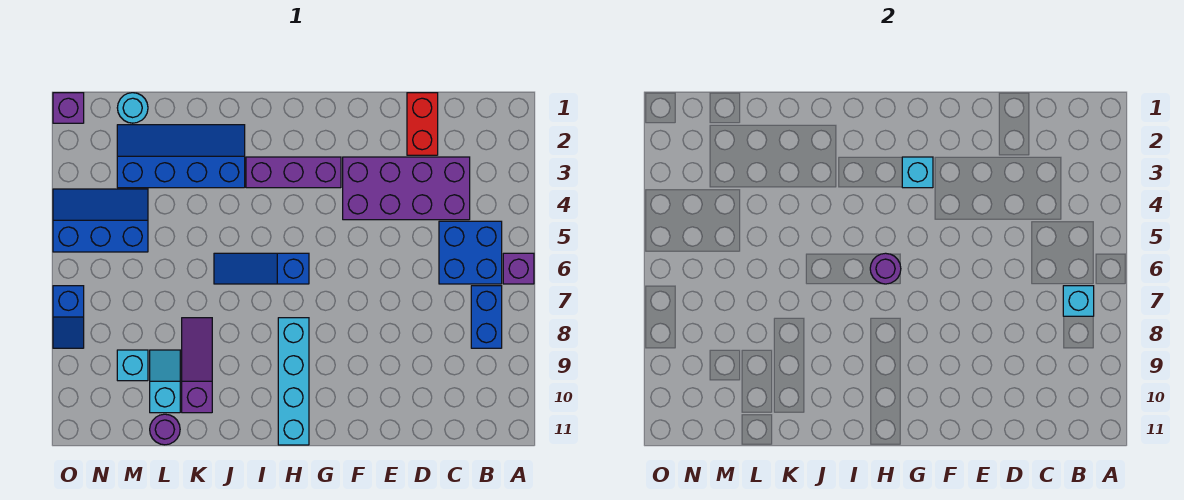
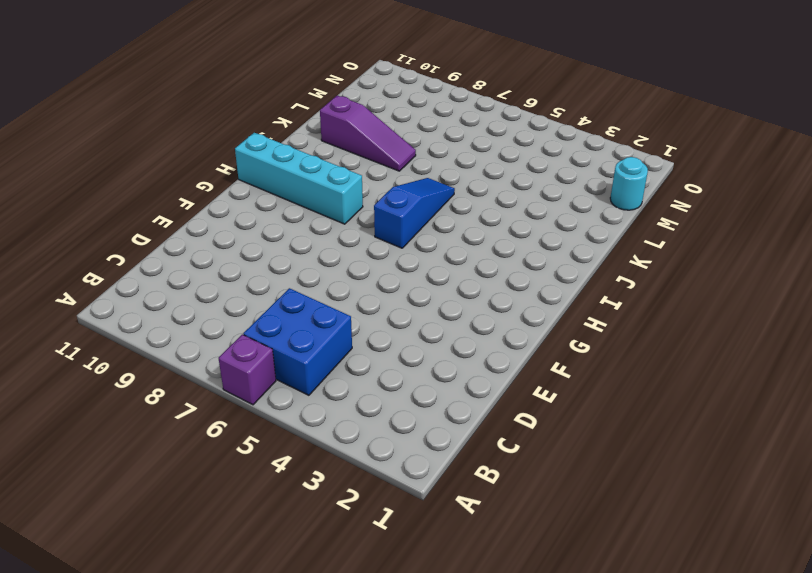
none -> blue brick B7:B8 level 1
none -> purple brick C3:F4 level 1
none -> red brick D1:D2 level 1

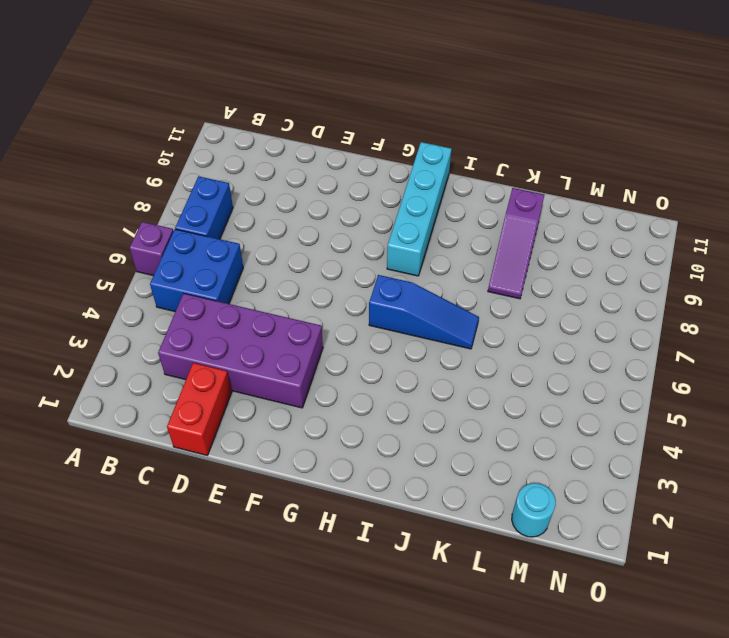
none -> purple brick G3:I3 level 1
none -> blue slope J2:M3 level 1 top 3
none -> cyan slope L9:L10 level 1 top 10

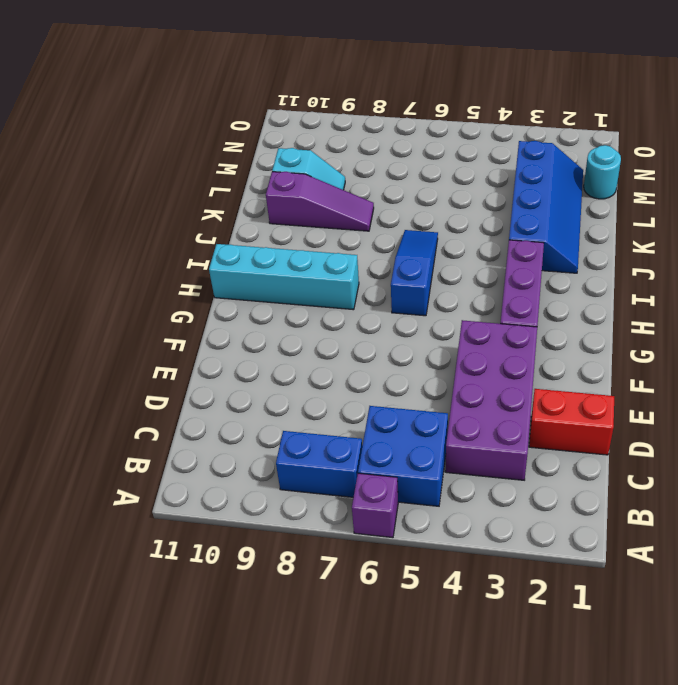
none -> purple round brick L11 level 1
none -> blue slope M4:O5 level 1 top 5
none -> cyan brick M9 level 1

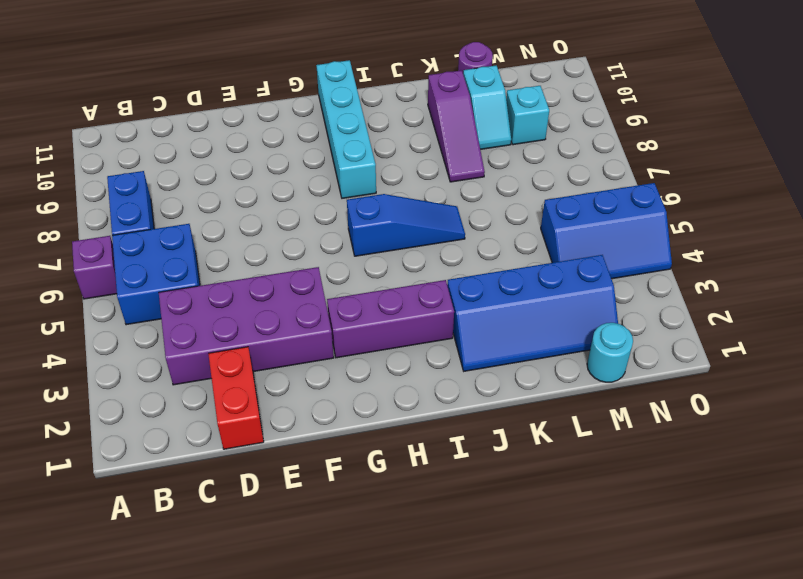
none -> purple brick O1 level 1
none -> blue slope O7:O8 level 1 top 7
none -> cyan brick B7 level 2

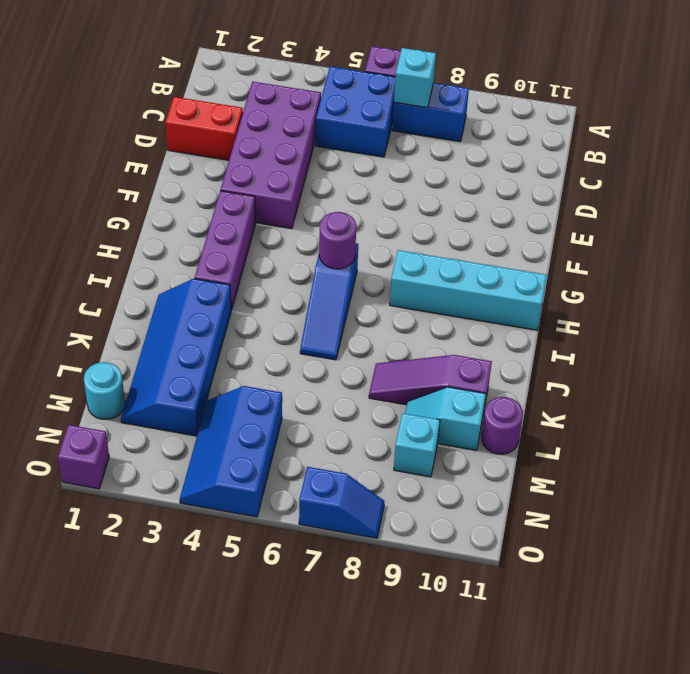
none -> cyan brick G3 level 2

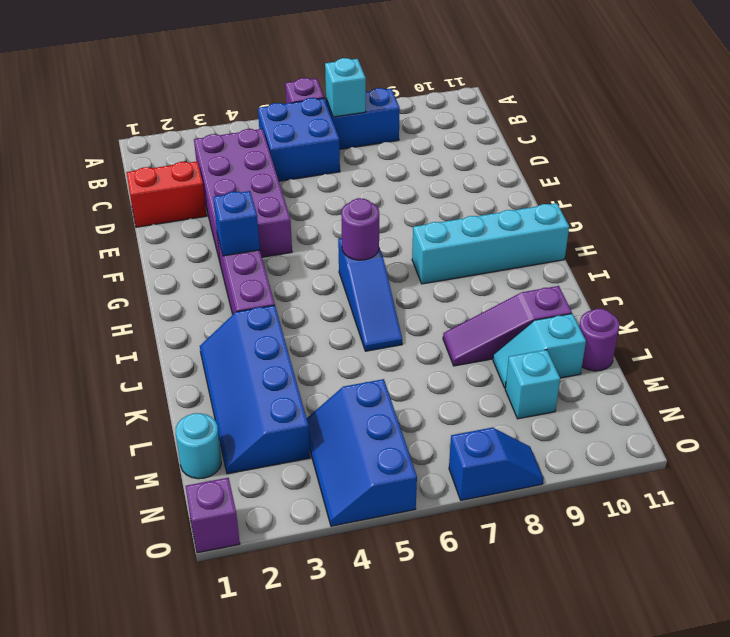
blue brick G3 level 2 -> cyan brick G3 level 2

